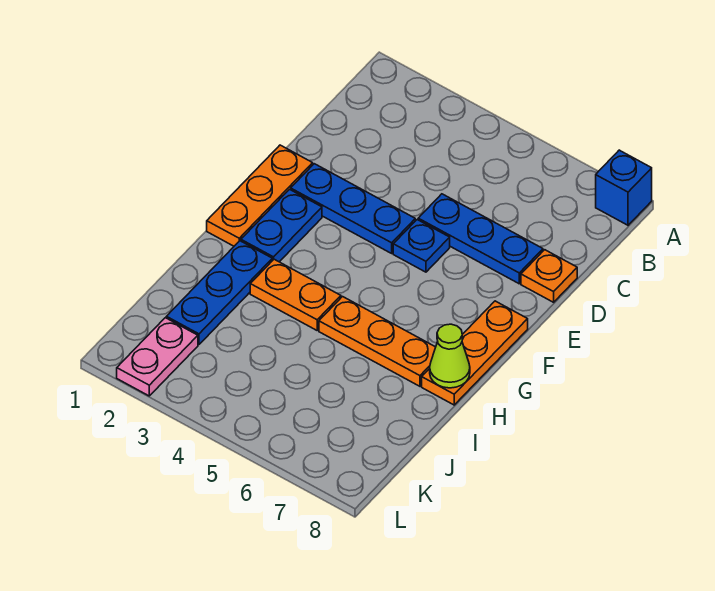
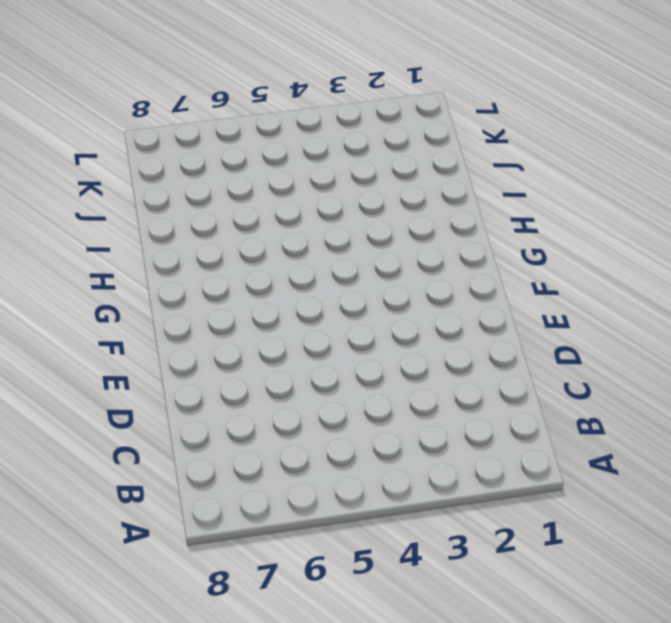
none -> blue brick A8 level 1
none -> blue plate D5:D7 level 1
none -> orange plate D8 level 1

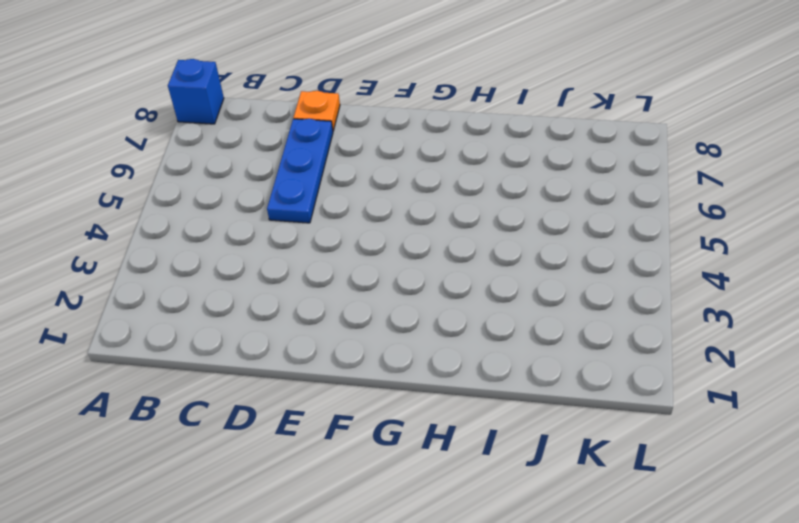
none -> orange plate E1:G1 level 1
none -> blue plate E2:E4 level 1
none -> blue plate E5 level 1

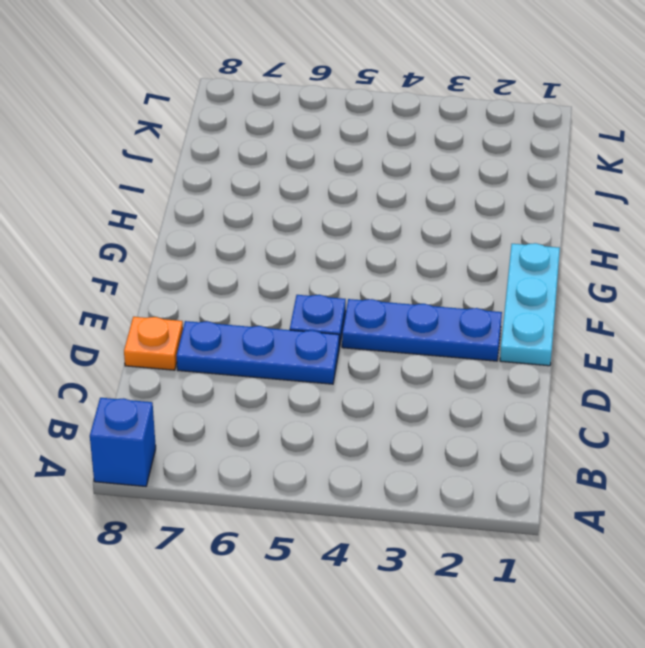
cyan plate E1:G1 level 1 -> orange plate E1:G1 level 1
none -> blue plate F2:G2 level 1
none -> orange plate F8:H8 level 1
none -> blue plate H2:J2 level 1

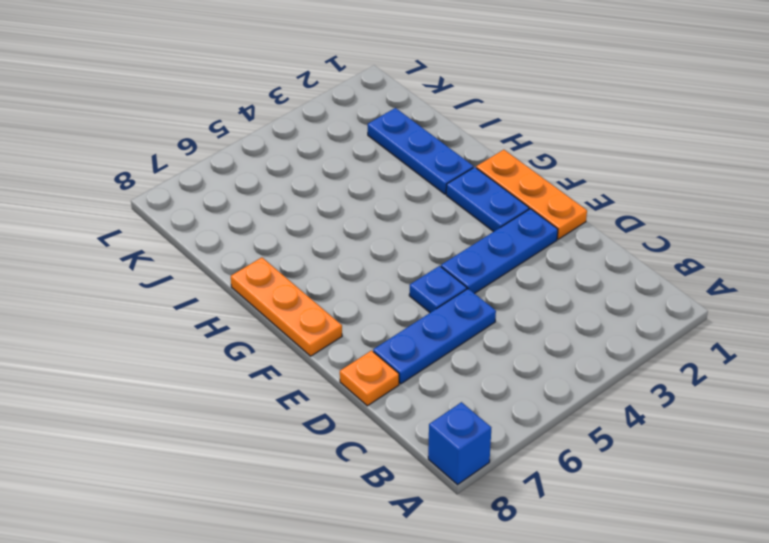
none -> orange plate H3:H4 level 1
none -> orange plate H5:H7 level 1
none -> pink plate K2:L2 level 1

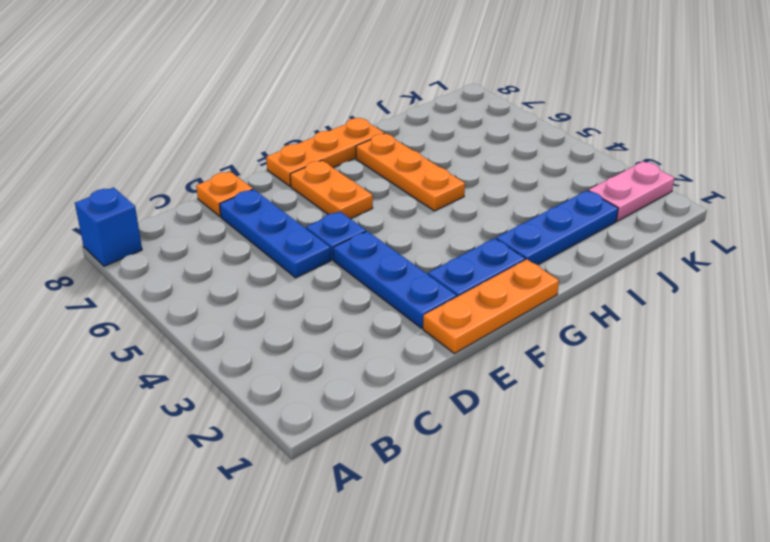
orange plate F6:F7 level 1 -> orange plate H3:H4 level 1
none -> lime cone H8 level 2

